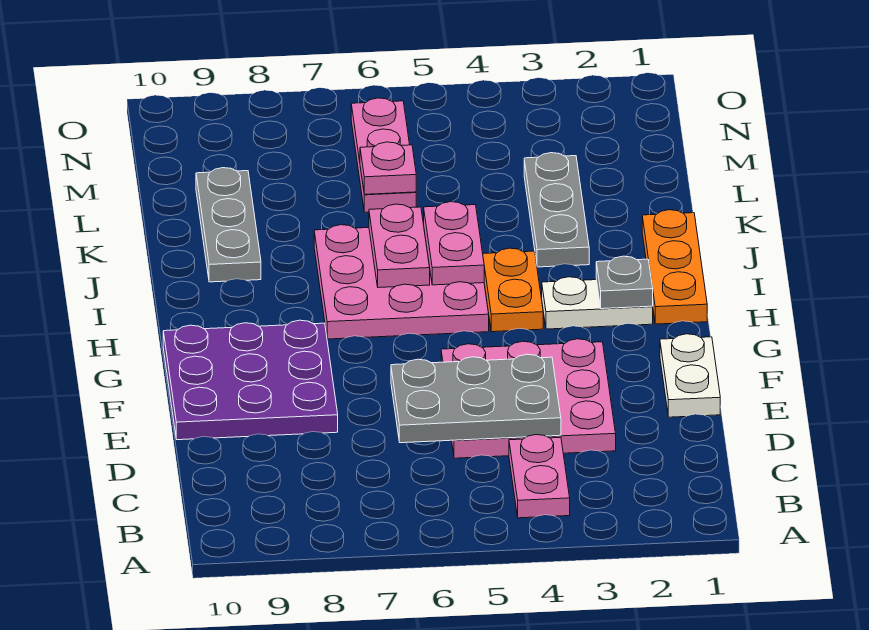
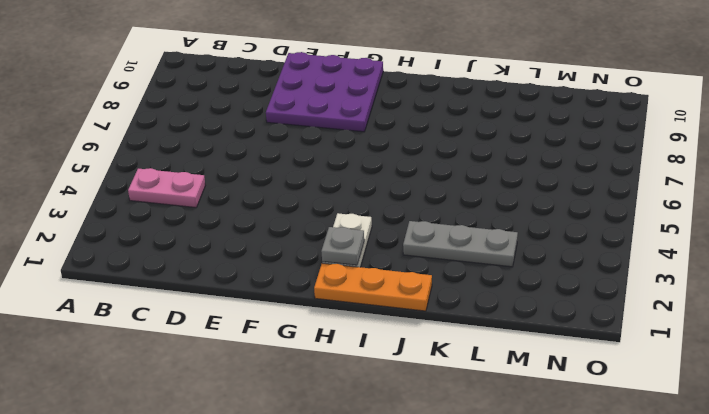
none -> pink plate D3:F5 level 1
none -> white plate E1:F1 level 1
none -> orange plate H4:I4 level 1

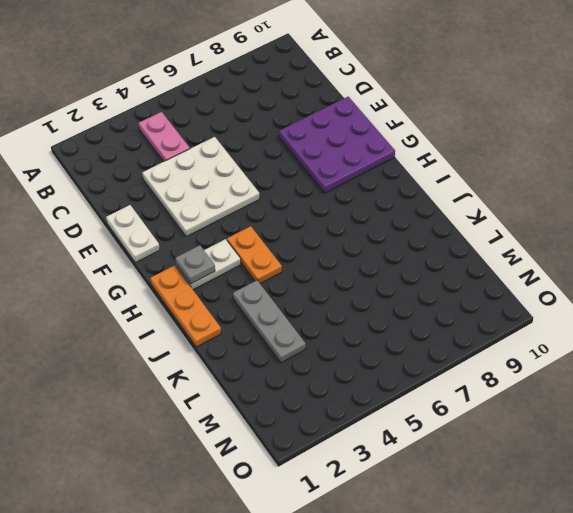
white plate D3:F5 level 1 -> pink plate D3:F5 level 1
none -> pink plate H5:J7 level 1
none -> grey plate J9:L9 level 1
none -> pink plate L6:N6 level 1

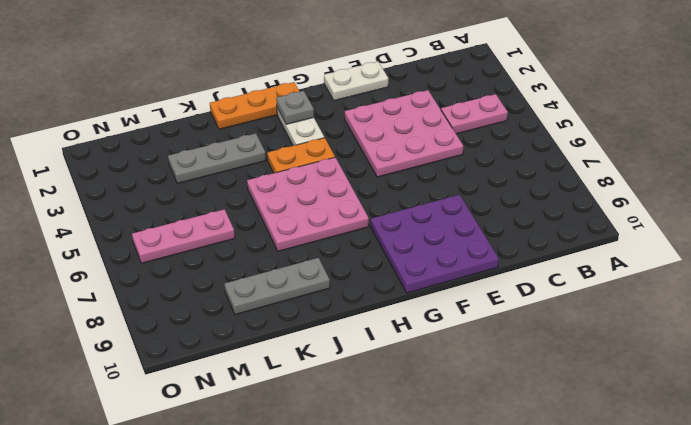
none -> grey plate D4:E6 level 2
none -> pink plate I5:J5 level 2
none -> pink plate I6:J6 level 2

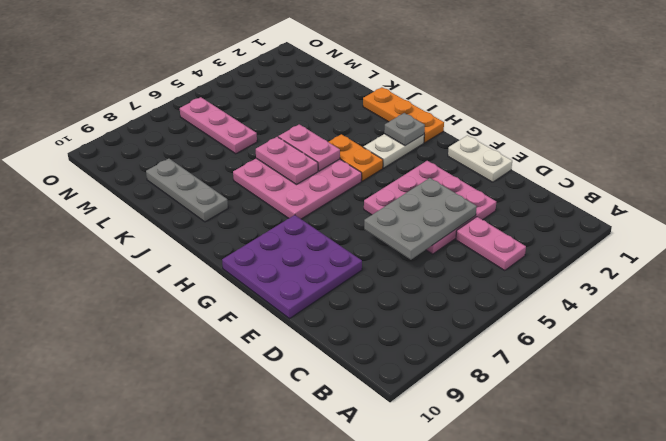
none -> grey plate J3:L3 level 1
none -> pink plate L6 level 2

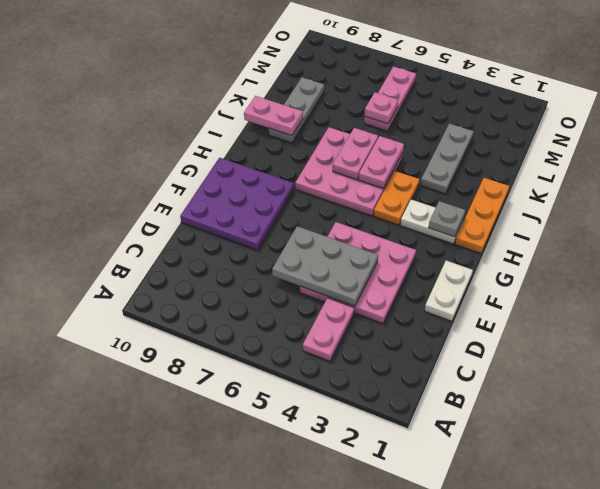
pink plate J9:J10 level 2 -> none

